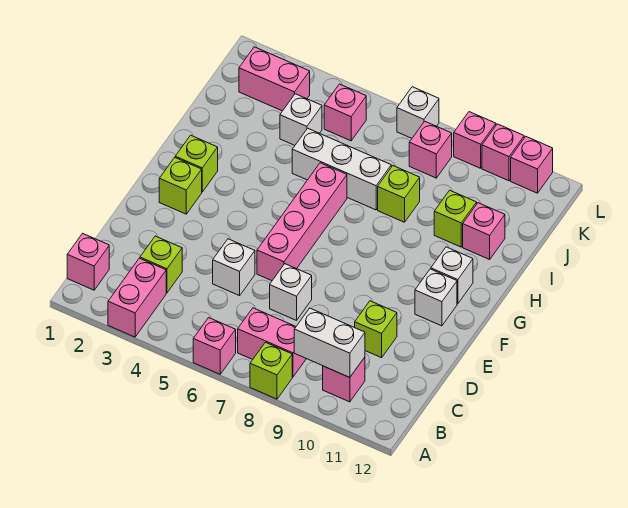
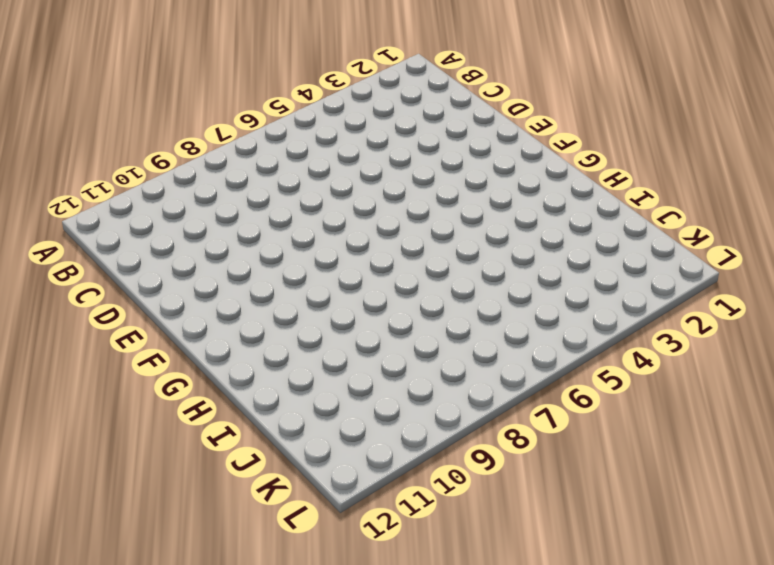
none -> pink brick A3:B3 level 1
none -> pink brick A6 level 1
none -> lime brick A8 level 1

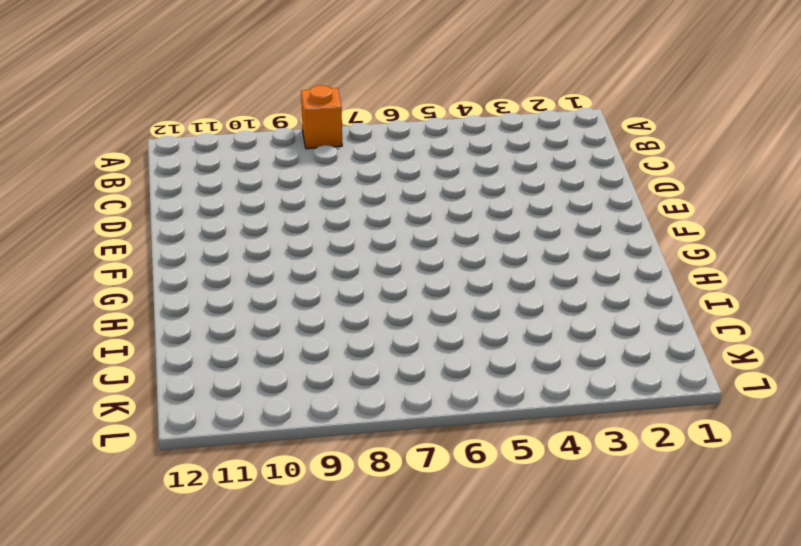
orange brick A8 level 1 -> lime brick A8 level 1
none -> pink brick A3:B3 level 1
none -> pink brick A6 level 1
none -> pink brick B1 level 1

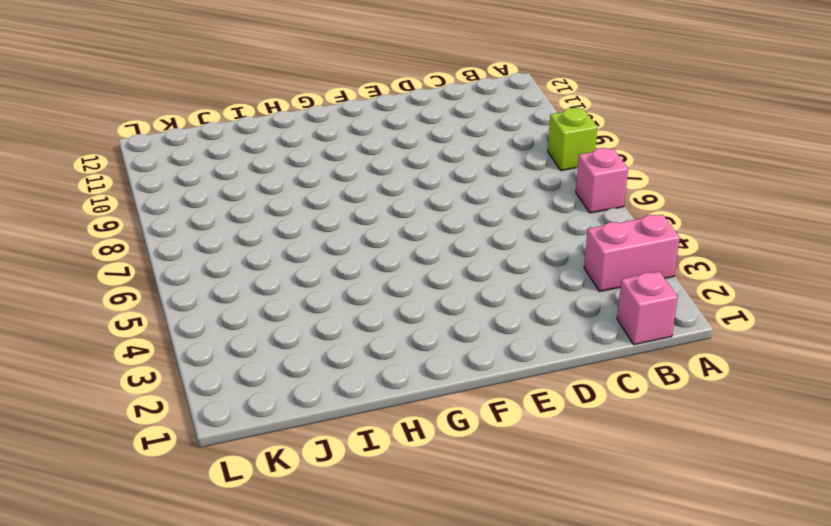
none -> pink brick B7:B8 level 1
none -> pink brick B10 level 1
none -> lime brick C3 level 1

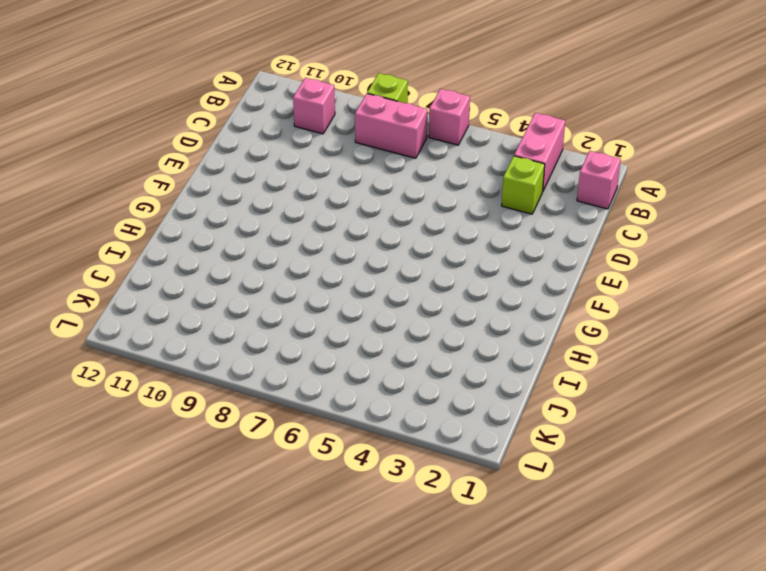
none -> white brick D5 level 1
none -> white brick D7 level 1
none -> lime brick D10 level 1

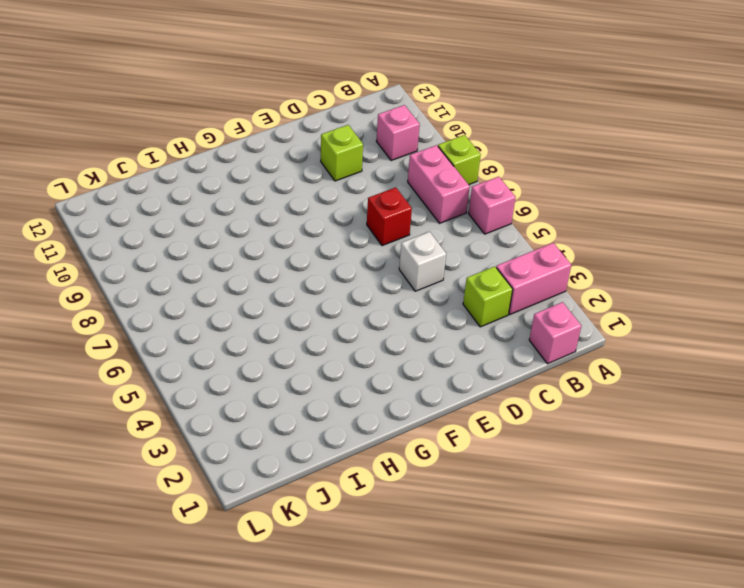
red brick D7 level 1 -> white brick D7 level 1
none -> pink brick E6:H6 level 1
none -> lime brick F2 level 1
none -> white brick F11 level 1

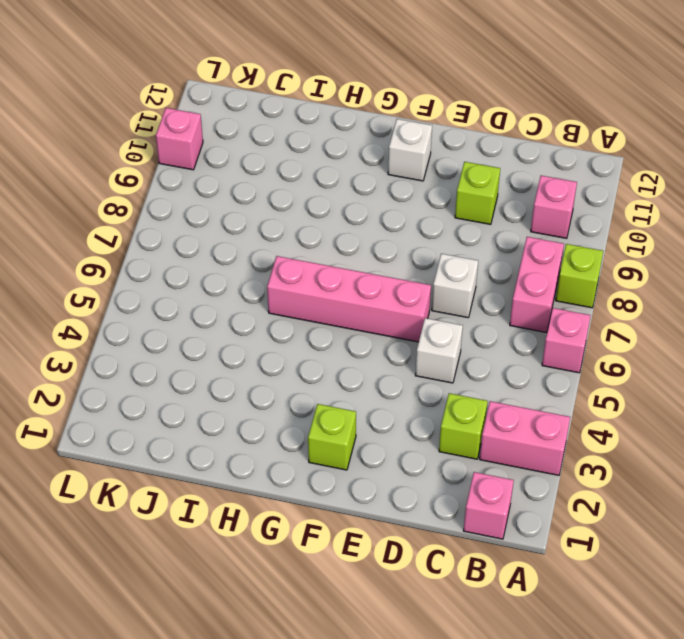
none -> lime brick G2 level 1
none -> white brick G11 level 1
none -> white brick I5:I7 level 1

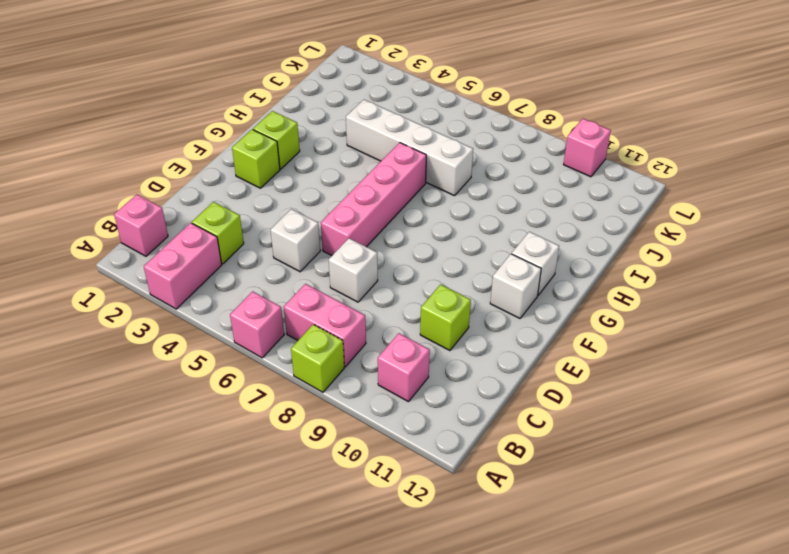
white brick I4:I7 level 1 -> white brick I5:I7 level 1
none -> lime brick I8 level 1
none -> lime brick I10 level 1
none -> pink brick I11 level 1

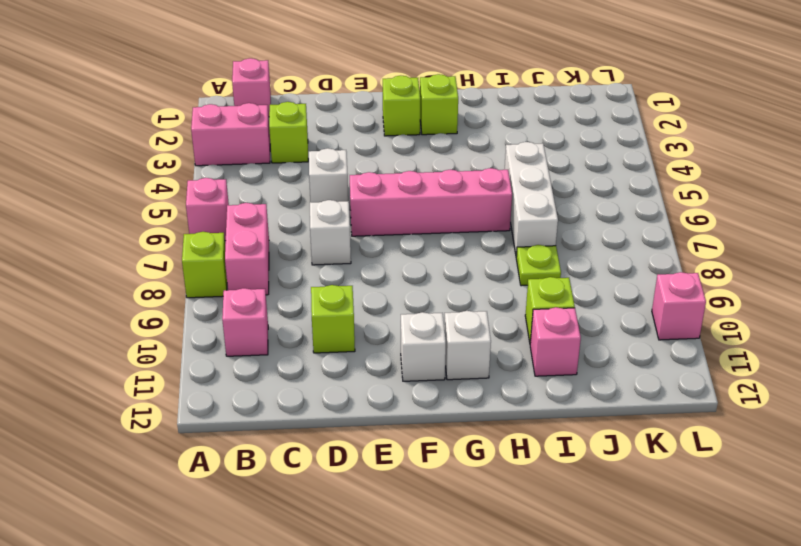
lime plate I8 level 1 -> lime brick I8 level 1
none -> white brick J4 level 1
none -> pink brick K2:K3 level 1
none -> pink brick K5 level 1

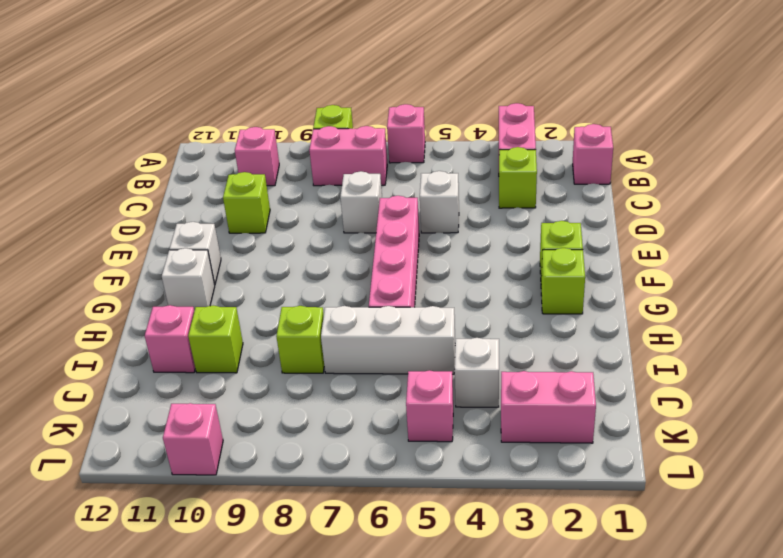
none -> pink brick K8 level 1
none -> white brick L7 level 1
none -> pink brick L9 level 1

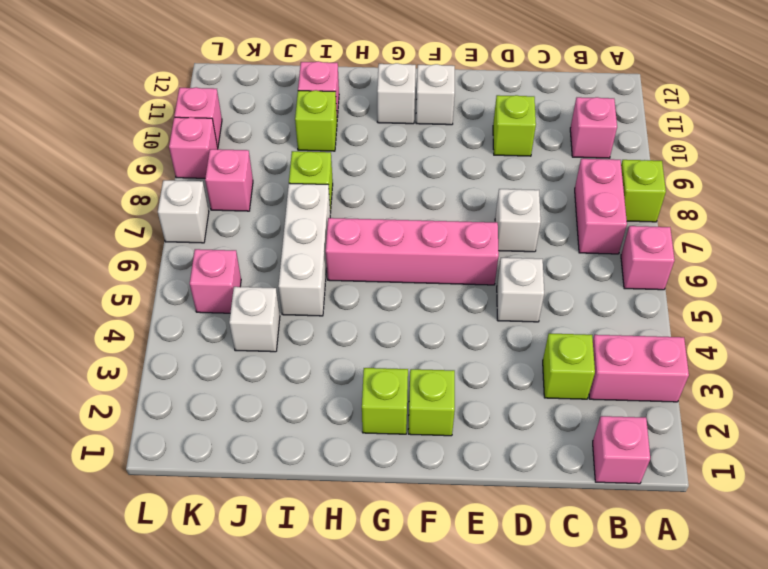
none -> pink brick K2:K3 level 1
none -> pink brick L11 level 1
none -> white brick B9:B10 level 2

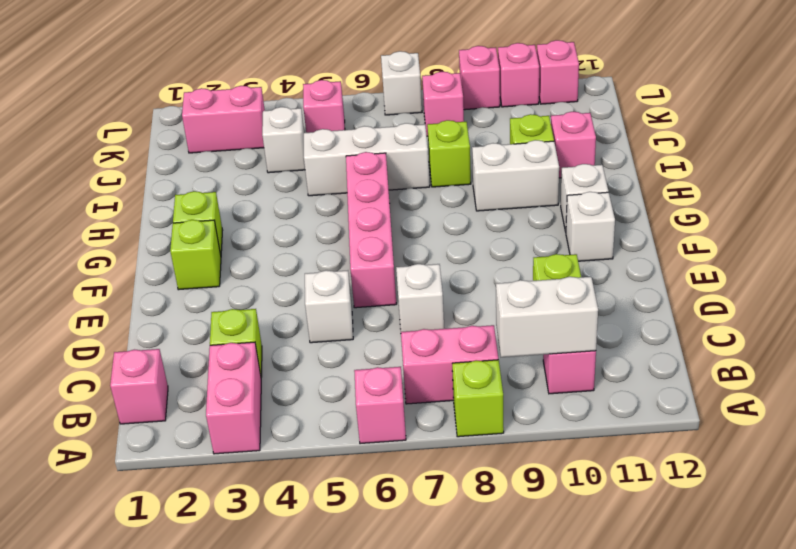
white brick H9:H10 level 1 -> none

